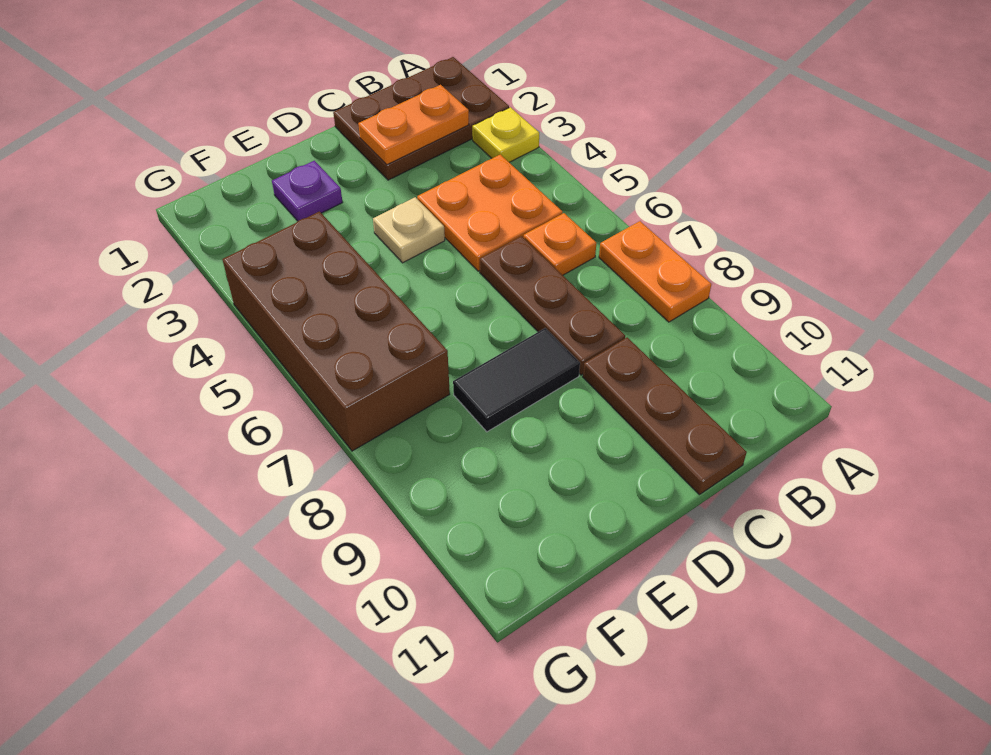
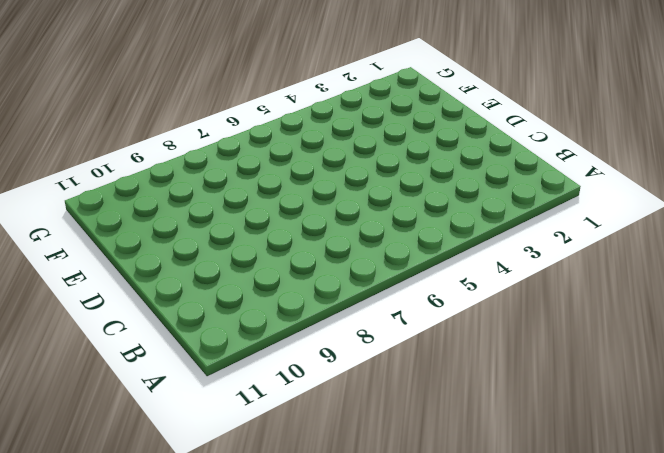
none -> brown plate A1:C2 level 1
none -> yellow plate A3 level 1
none -> orange plate A7:A8 level 1

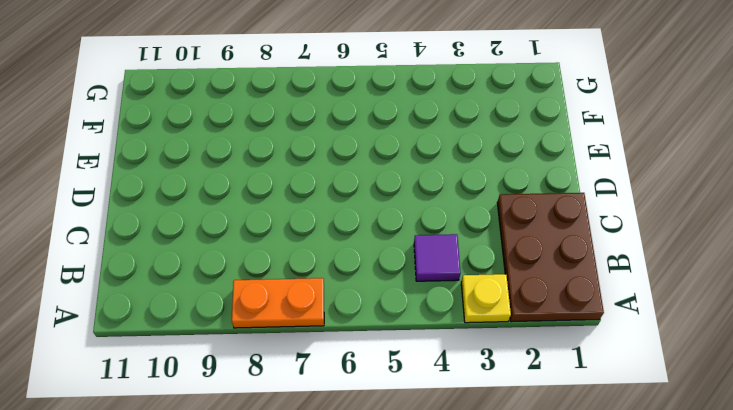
purple tile B4 level 1 -> orange plate B4:C5 level 1
none -> orange plate B6 level 1
none -> brown plate C6:C8 level 1
none -> brown plate C9:C11 level 1

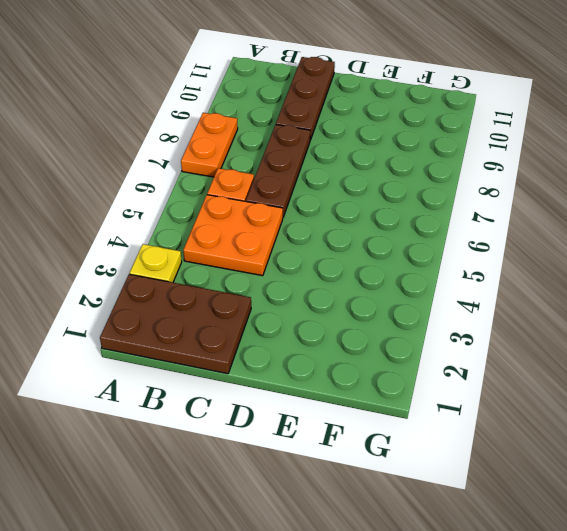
none -> tan plate D4 level 1
none -> black tile D8:E8 level 1
none -> purple plate E2 level 1

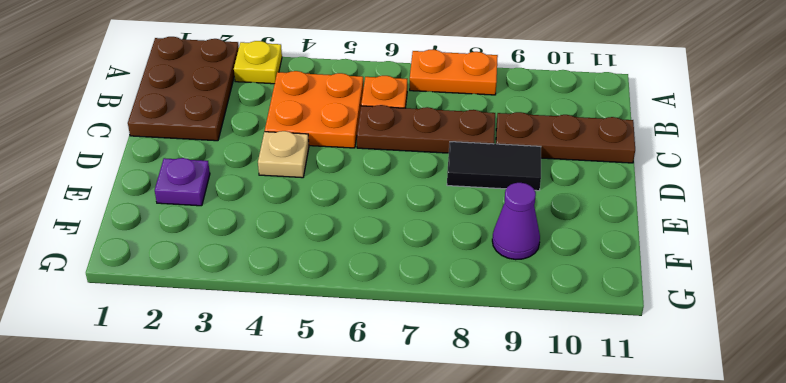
black tile D8:D9 level 1 -> black tile D8:E8 level 1
purple cone F9 level 1 -> none
none -> brown brick F4:G7 level 1
none -> orange plate B2:C2 level 2

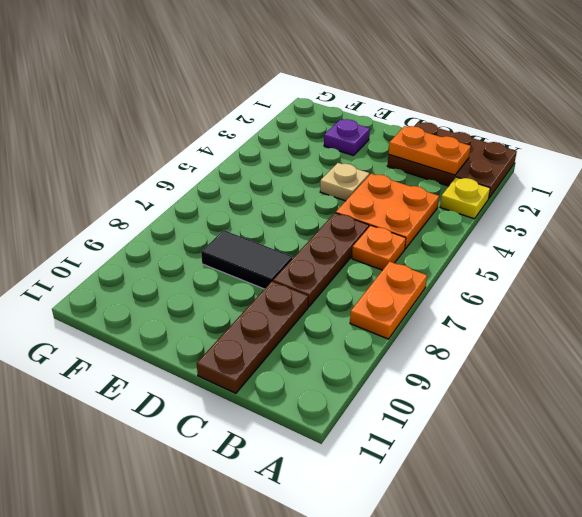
none -> brown brick F4:G7 level 1

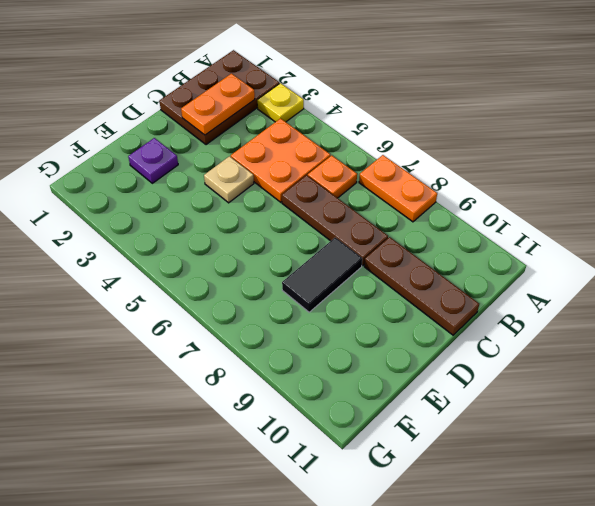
none -> brown brick F4:G7 level 1

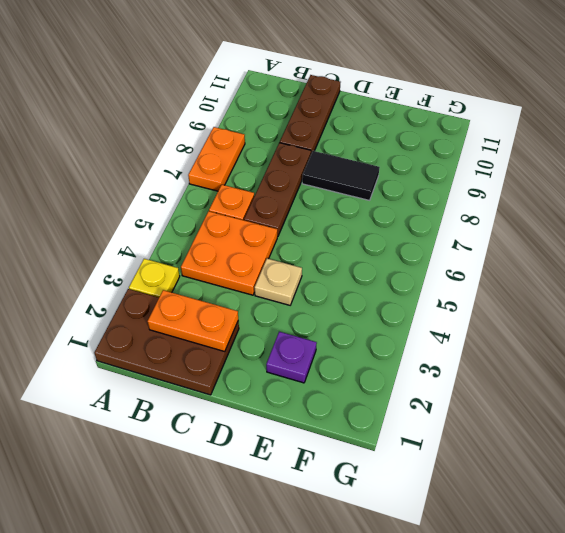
none -> brown brick F4:G7 level 1

